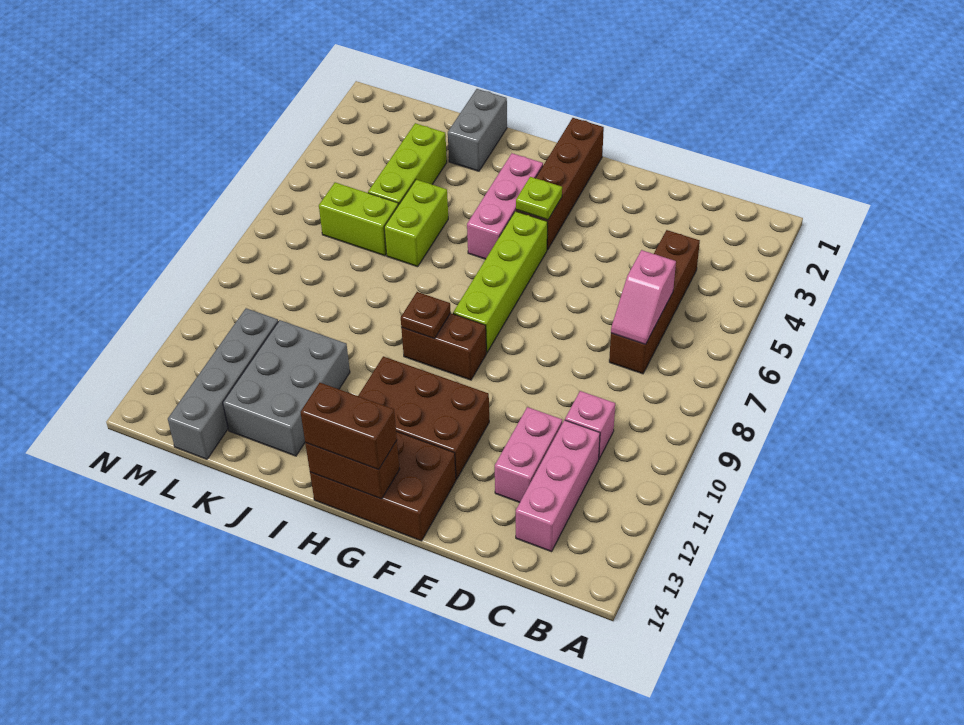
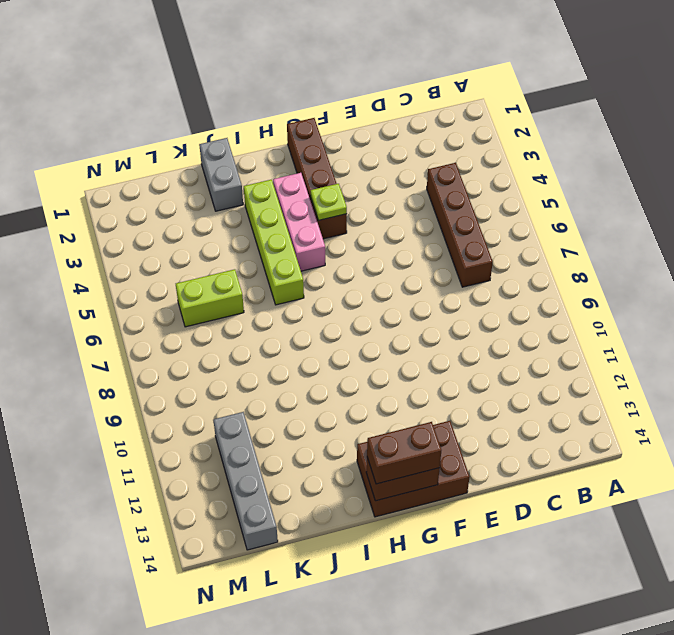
lime brick I3:I6 level 1 -> lime brick G5:G8 level 1
none -> pink brick C10 level 1
none -> pink brick C11:C13 level 1
none -> pink brick D11:D12 level 1

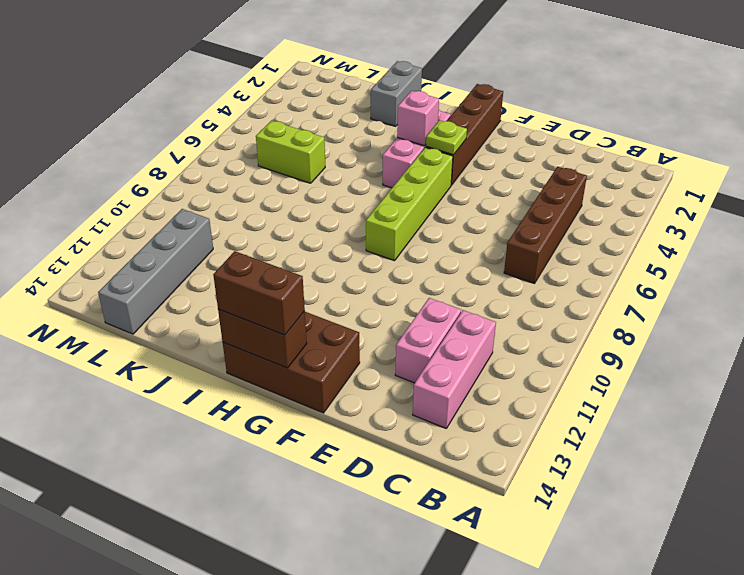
pink brick H4 level 2 -> pink brick C10 level 1
none -> brown brick F11:H12 level 1
none -> brown brick G9:H9 level 1
none -> lime brick J5:J6 level 1

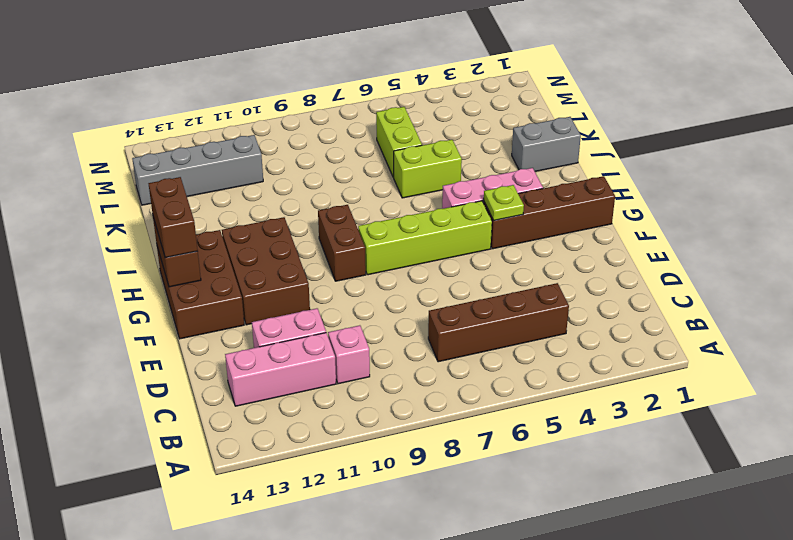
none -> grey brick J11:K13 level 1
none -> lime brick K3:K5 level 1
none -> pink slope C6:C7 level 2 top 6

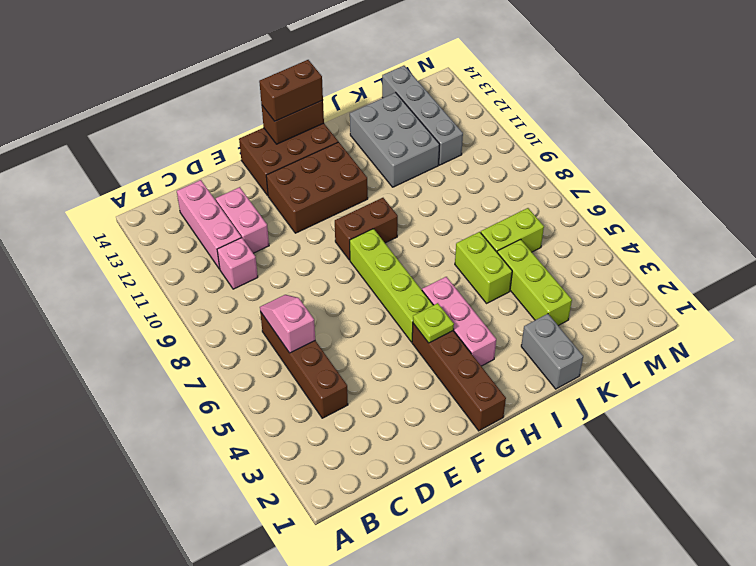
none -> brown plate H9 level 2

